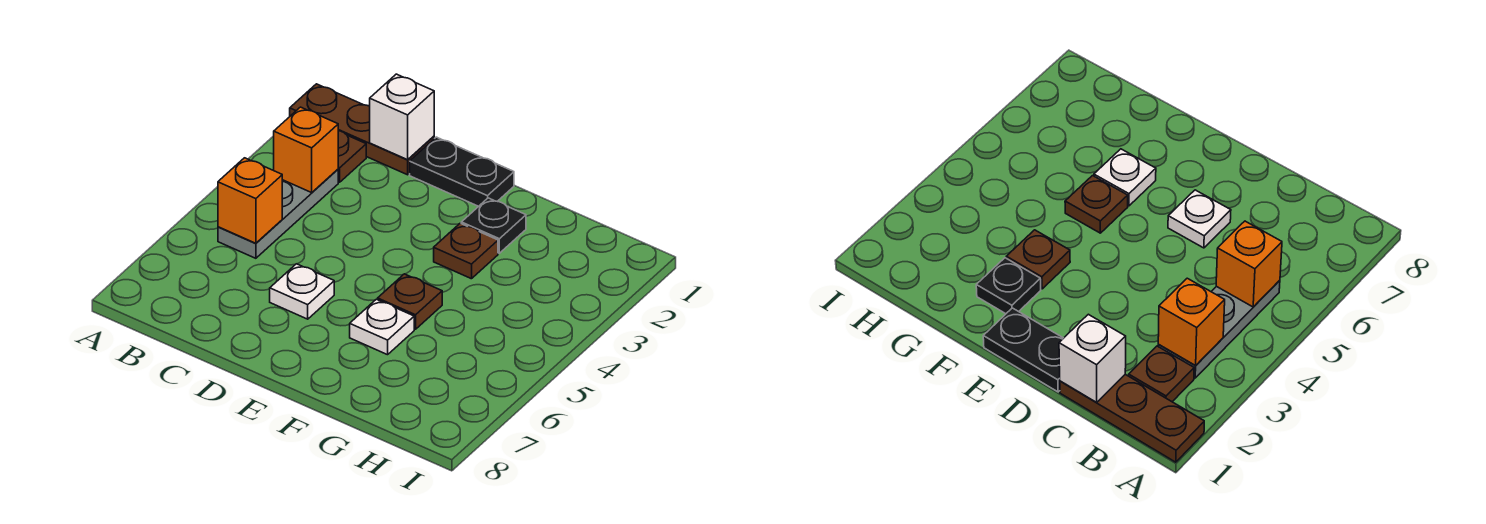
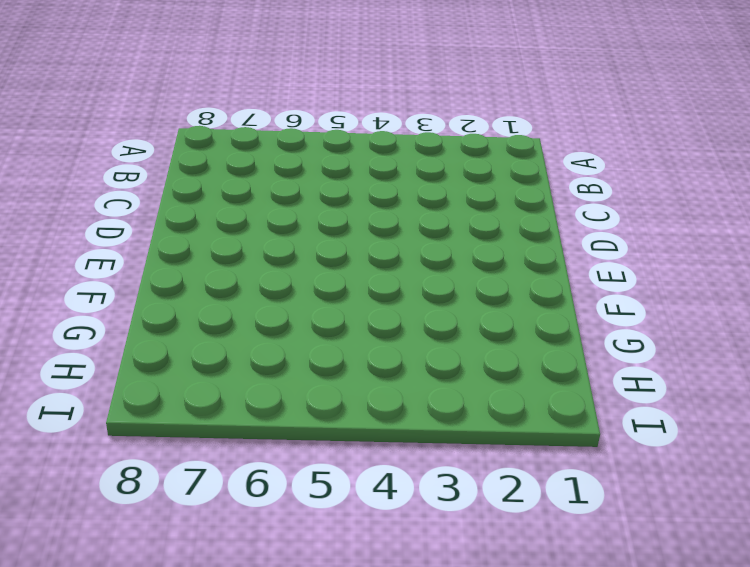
none -> brown plate A1:C1 level 1
none -> brown plate B2 level 1
none -> grey plate B3:B5 level 1

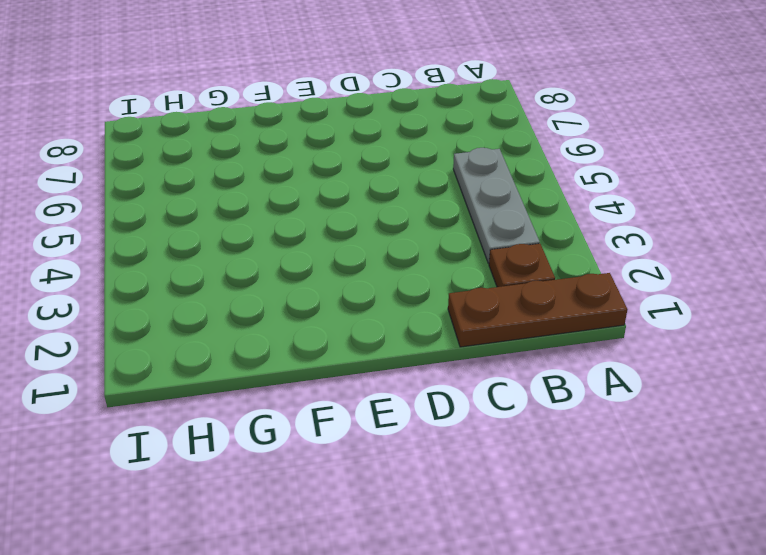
none -> black plate D1:E1 level 1
none -> white plate D6 level 1
none -> black plate F2 level 1

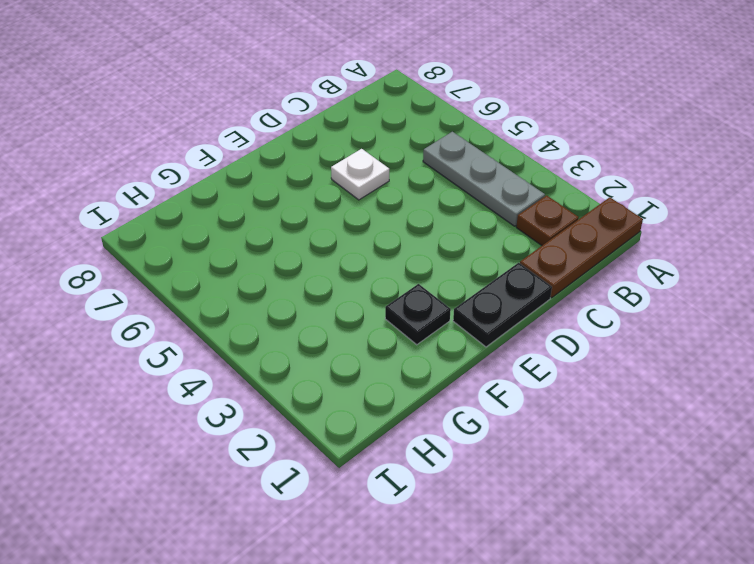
none -> brown plate F3 level 1
none -> brown plate F5 level 1
none -> white plate F6 level 1

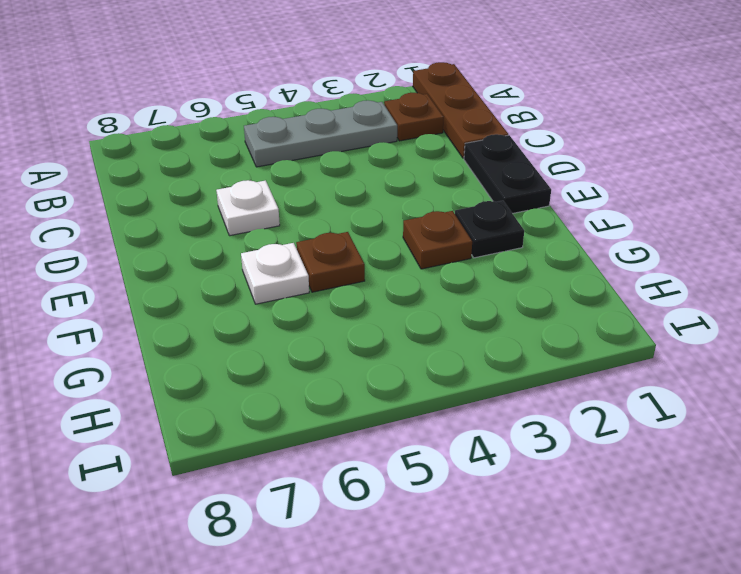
none -> orange brick B3 level 2
none -> orange brick B5 level 2
none -> white brick C1 level 2

